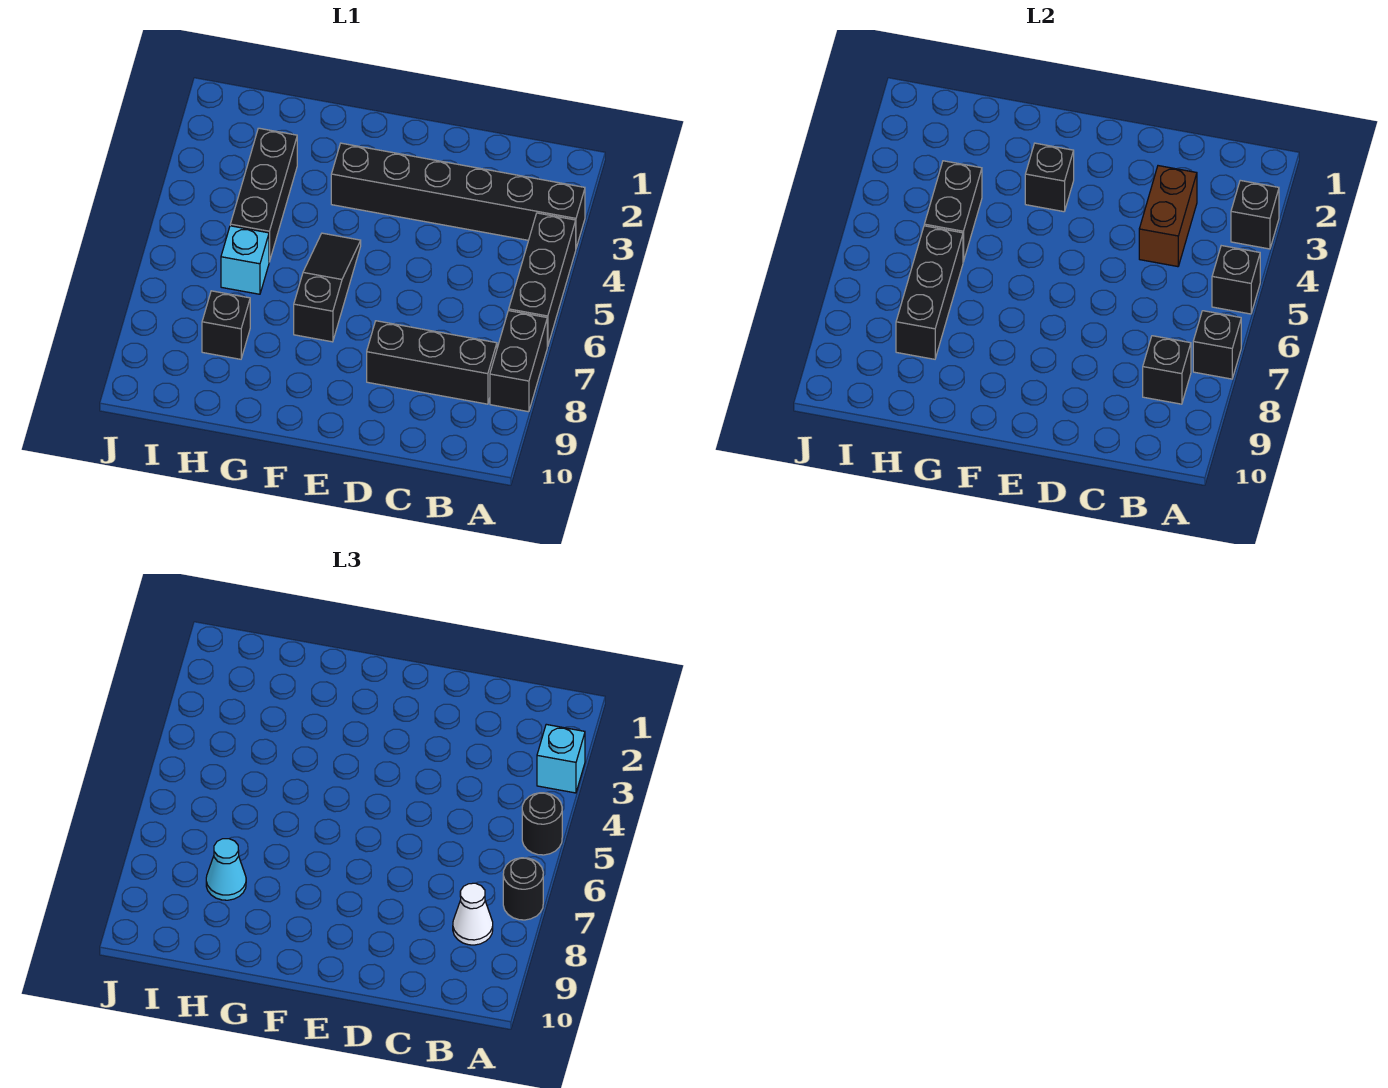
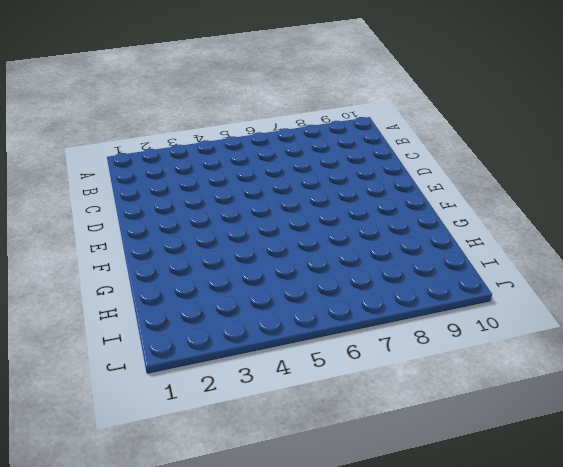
none -> black brick A3:F3 level 1
none -> black brick A4:A6 level 1
none -> black brick A7:A8 level 1

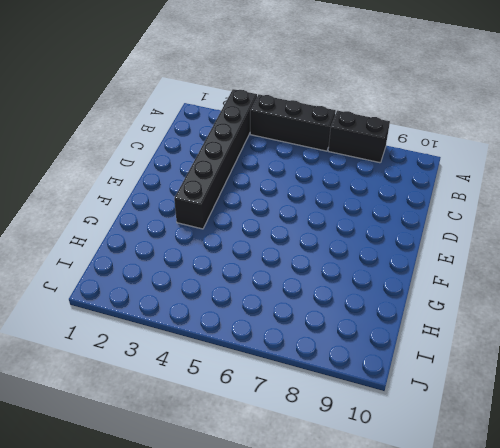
none -> black brick B8:D8 level 1
none -> black slope F5:F7 level 1 top 7
none -> black brick H3:H5 level 1

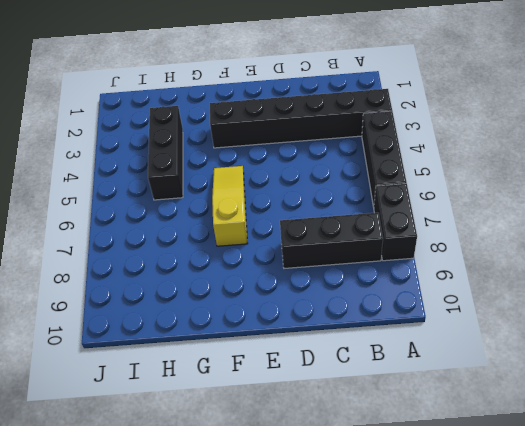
yellow slope F5:F7 level 1 top 7 -> black slope F5:F7 level 1 top 7
none -> cyan brick H6 level 1
none -> black brick H8 level 1
none -> black brick A3 level 2

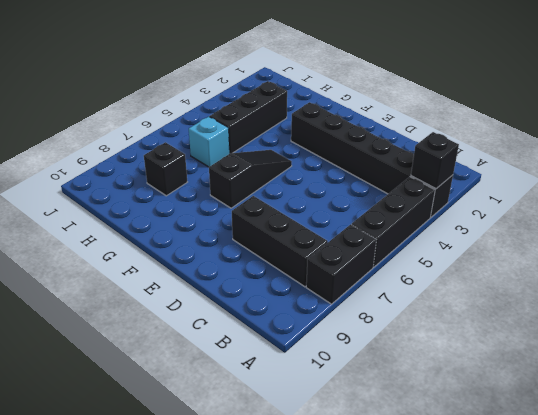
none -> black brick A5 level 2
none -> black brick A7 level 2
none -> black brick B8 level 2

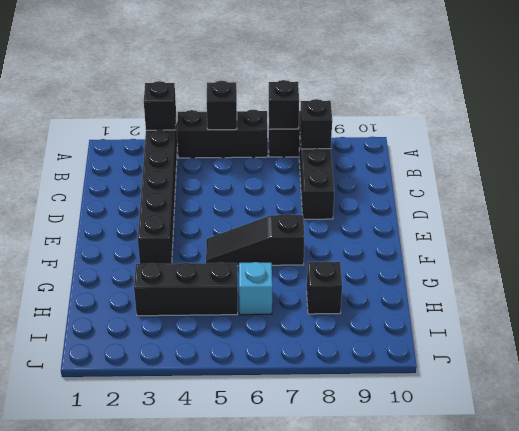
none -> brown brick C3:C4 level 2
none -> black brick F3 level 2
none -> black brick H4:H5 level 2

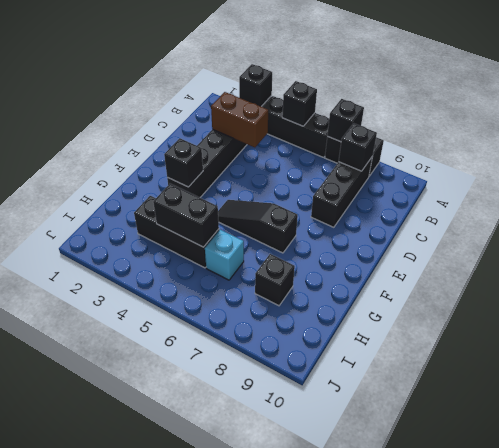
none -> black brick H6:H8 level 2
none -> cyan brick A3 level 3
none -> black round brick A5 level 3

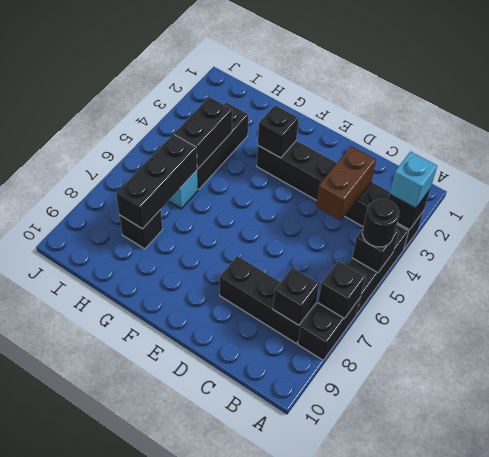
none -> black slope F5:F7 level 1 top 7
none -> black round brick A7 level 3
none -> white cone B8 level 3

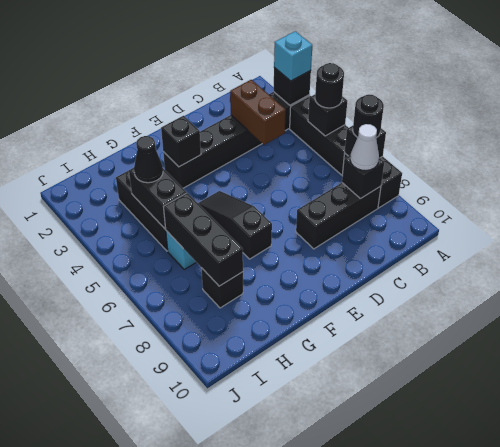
black cone H4 level 3 -> none
none -> cyan cone H8 level 3

